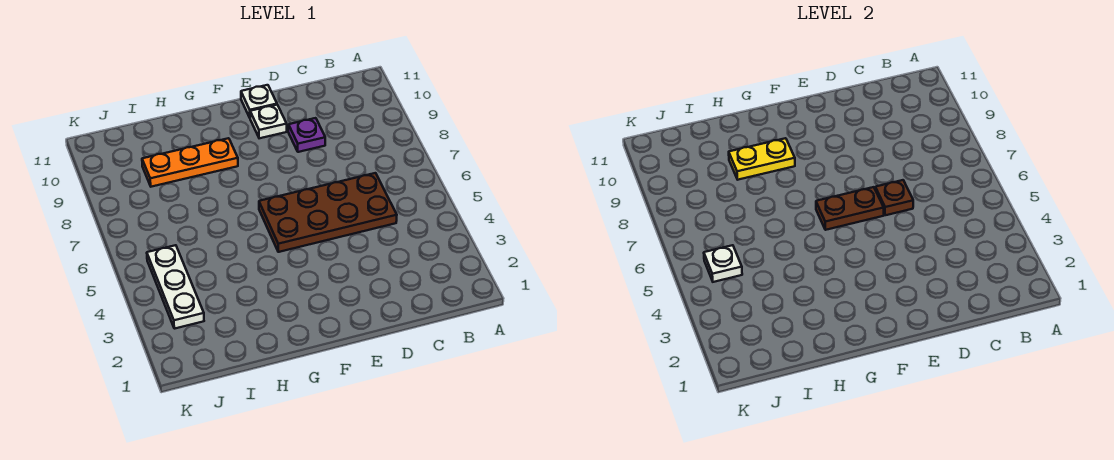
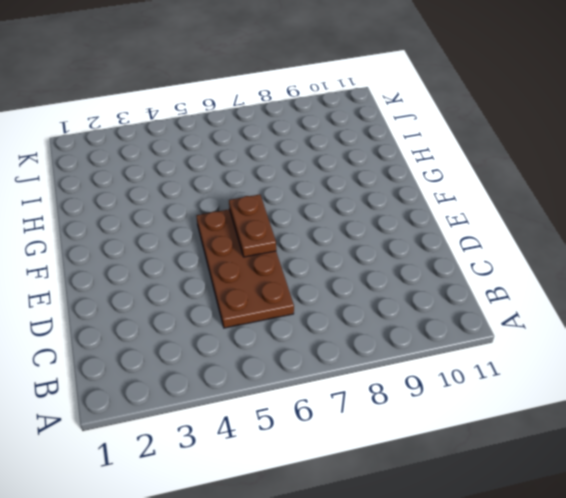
none -> purple plate D9 level 1
none -> white plate E10 level 1

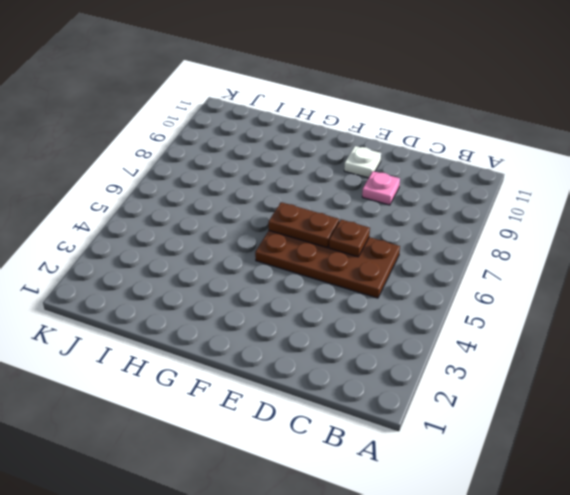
pink plate D9 level 1 -> purple plate D9 level 1
none -> white plate E11 level 1
none -> orange plate G9:I9 level 1

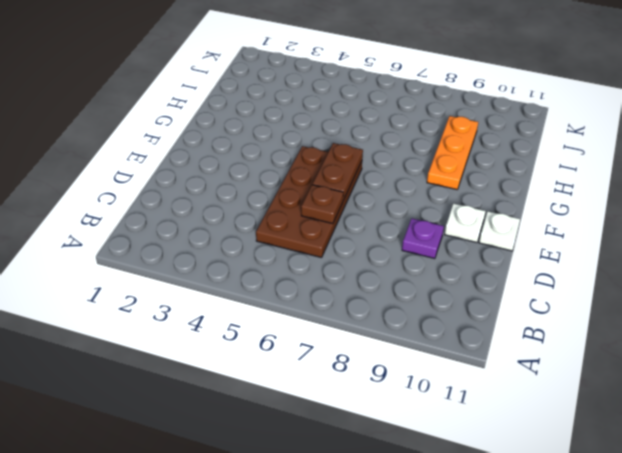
none -> white plate J3:J5 level 1
none -> yellow plate G9:H9 level 2

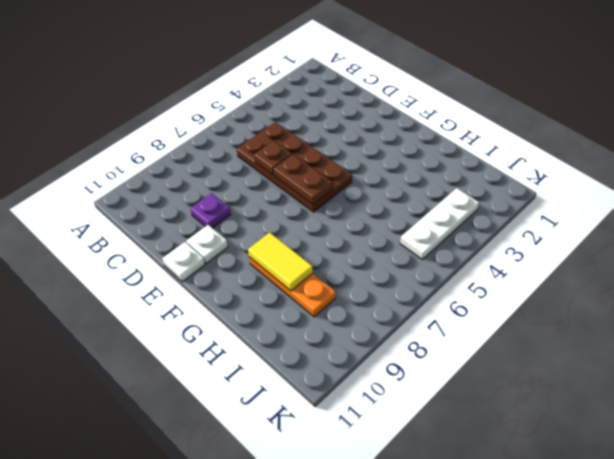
yellow tile G9:H9 level 2 -> yellow plate G9:H9 level 2
none -> white plate J5 level 2

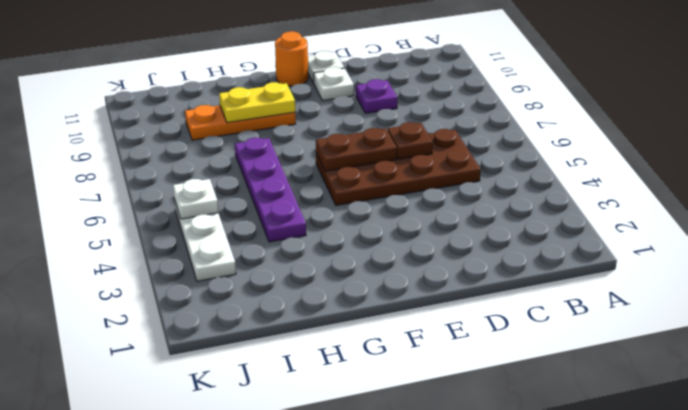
orange round brick F11 level 1 -> none
purple plate H4:H7 level 1 -> none

